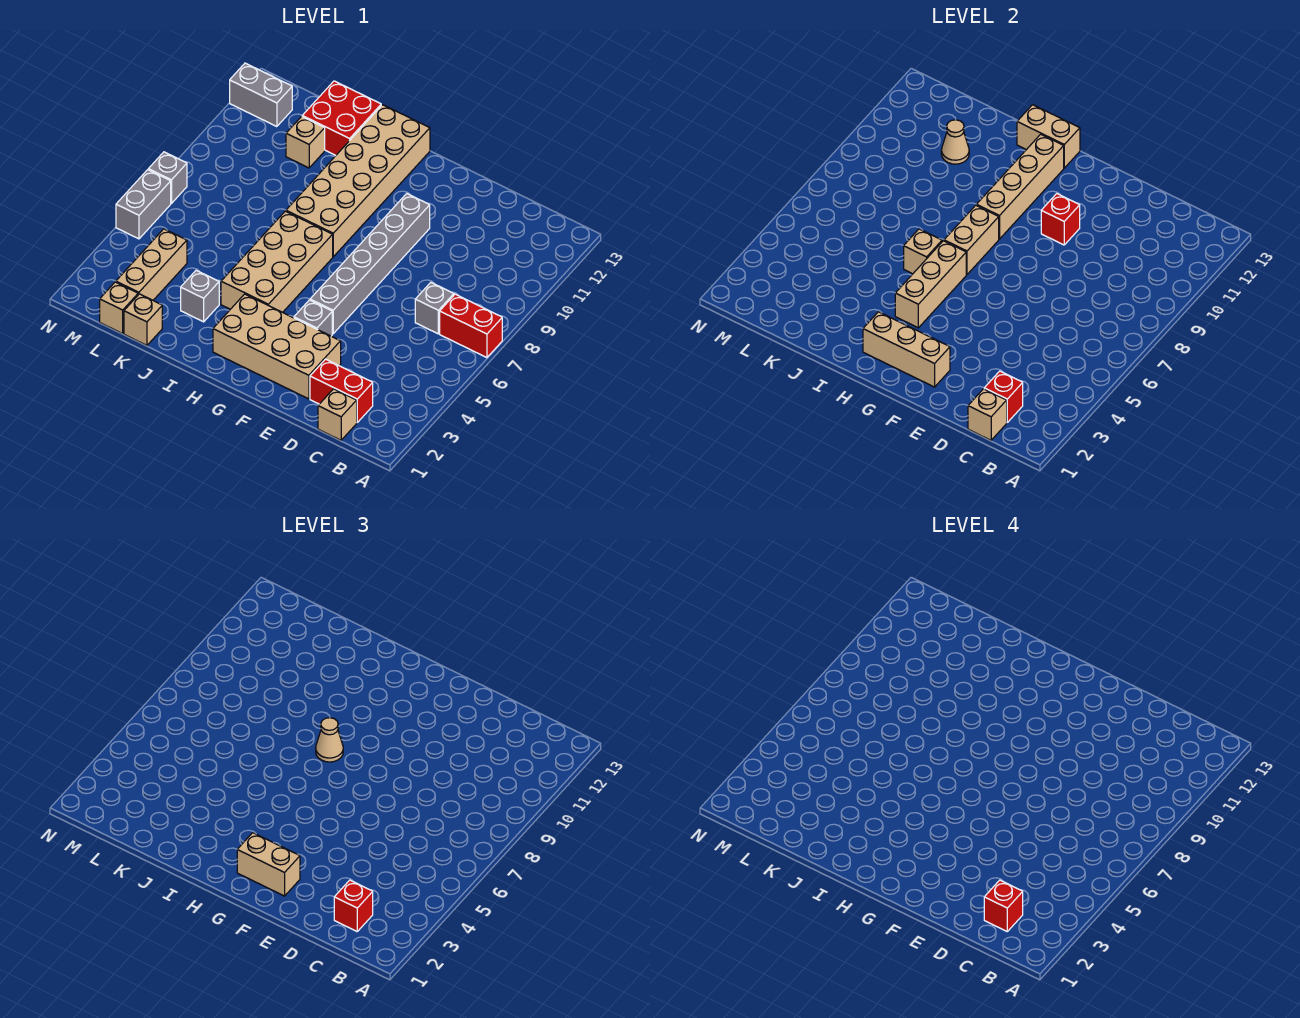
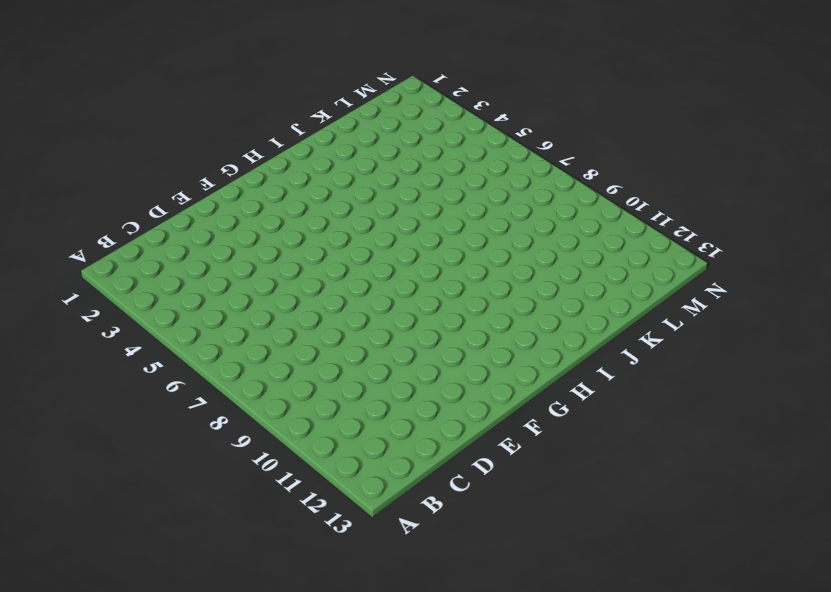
none -> red brick A7:B7 level 1
none -> tan brick C1 level 1
none -> red brick C2:D2 level 1
none -> grey brick C7 level 1

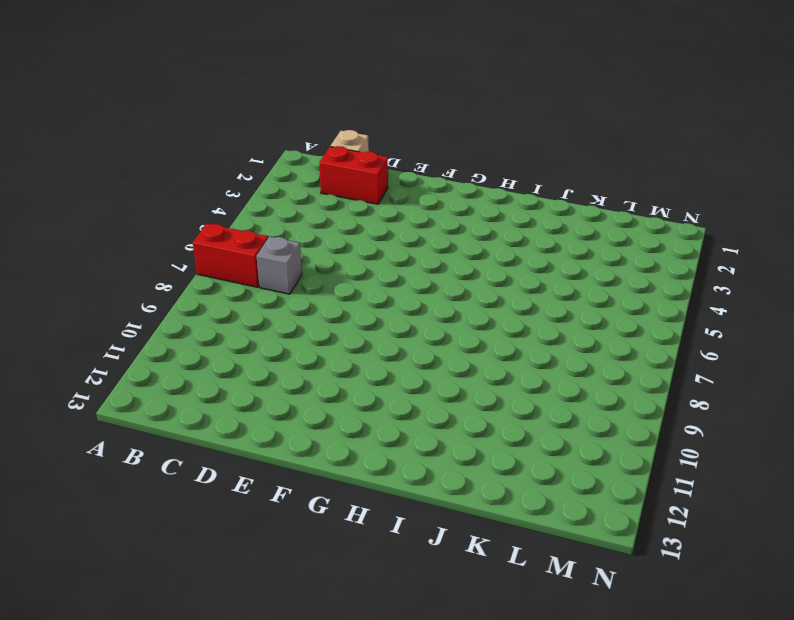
none -> tan brick E2:H3 level 1
none -> grey brick F4 level 1
none -> grey brick F5:F10 level 1
none -> tan brick H4:I7 level 1

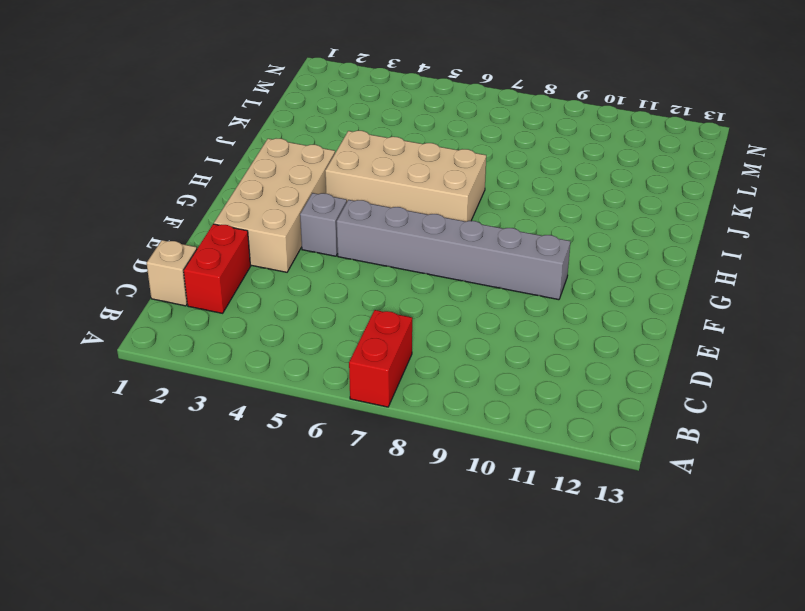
none -> grey brick C7 level 1
none -> tan brick H8:I13 level 1
none -> grey brick J3 level 1
none -> red brick J12:K13 level 1

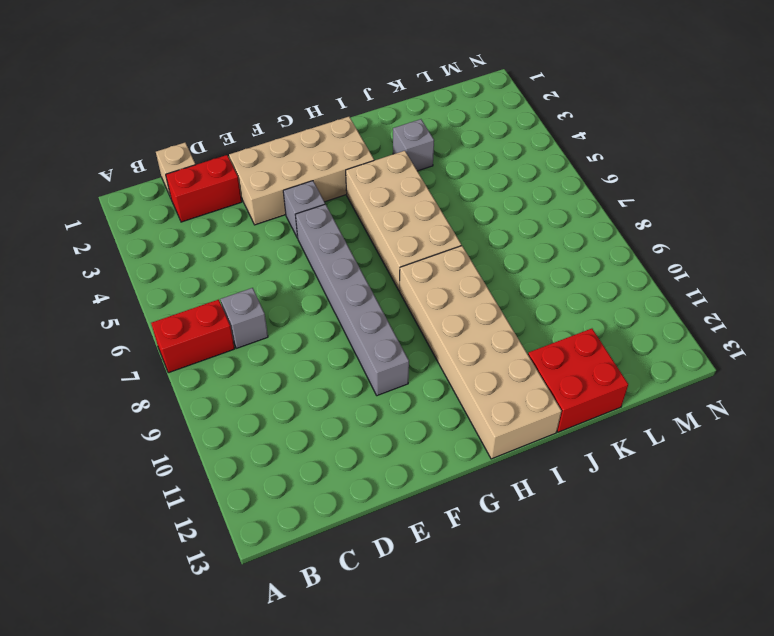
none -> tan brick K1 level 1
none -> tan brick K11 level 1
none -> tan brick L1 level 1
none -> tan brick L2:L4 level 1

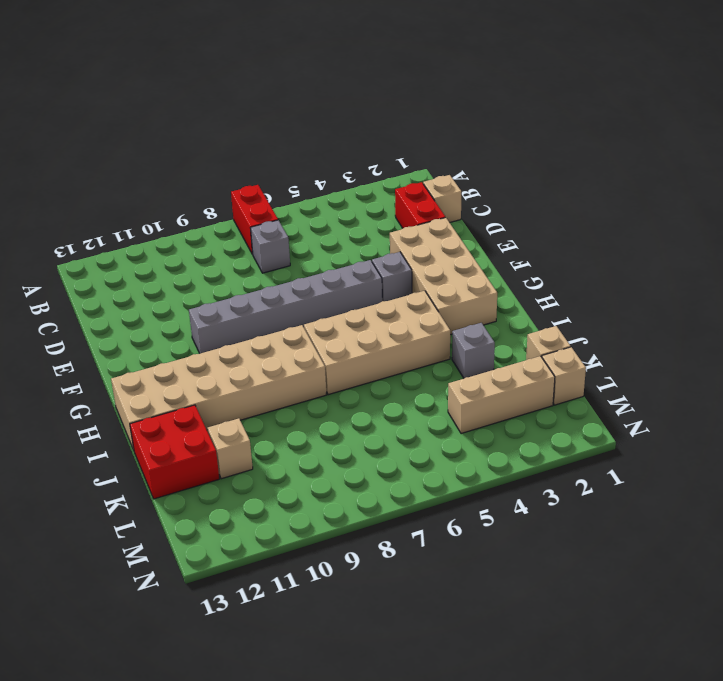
none -> grey brick M12:N12 level 1
none -> grey brick N5:N6 level 1
none -> grey brick N7 level 1
none -> tan brick C1 level 2

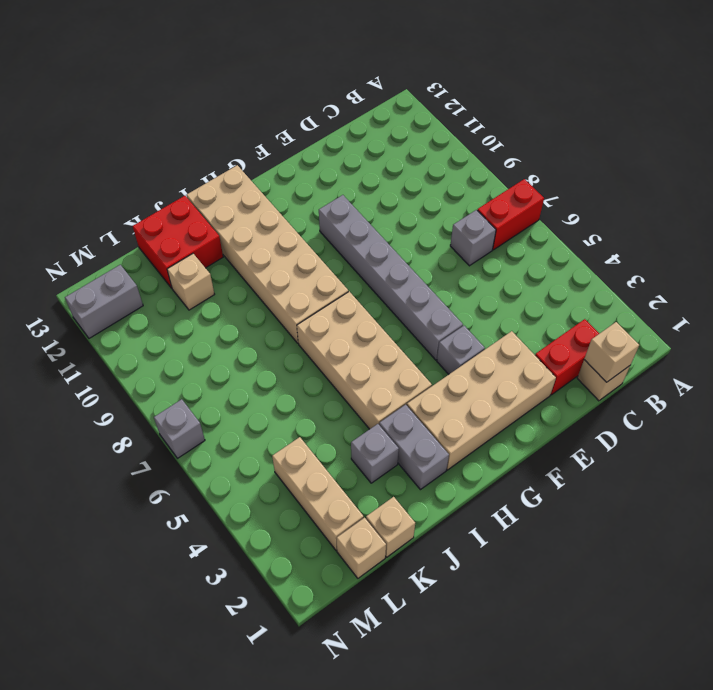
grey brick I2:I3 level 1 -> grey brick N5:N6 level 1
none -> red brick C2 level 2
none -> tan brick F2:H2 level 2
none -> red brick F10 level 2
none -> tan brick H4:H6 level 2

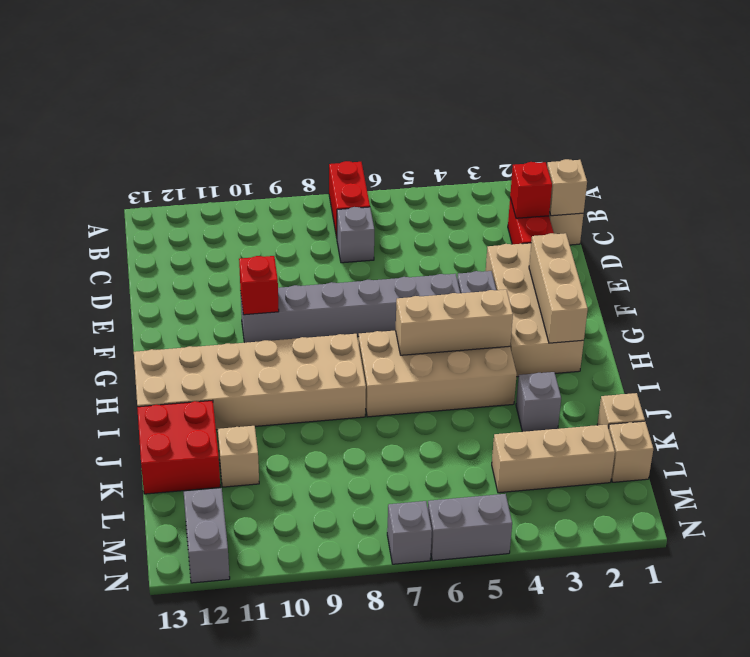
none -> tan brick H7:H8 level 2
none -> tan brick H9:H12 level 2
none -> tan brick H13:I13 level 2
none -> tan brick I6 level 2

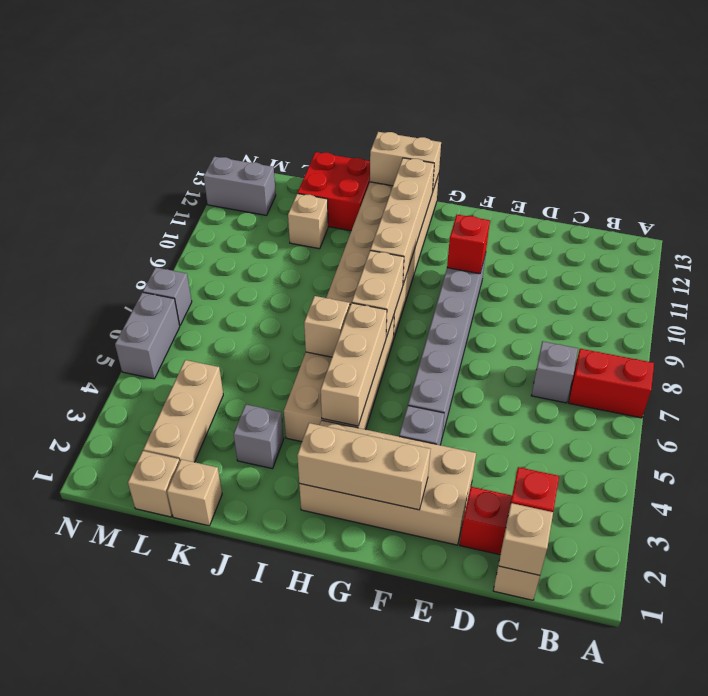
none -> tan cone K11 level 2
none -> red brick C2 level 3
none -> tan brick F2:G2 level 3
none -> tan cone H8 level 3

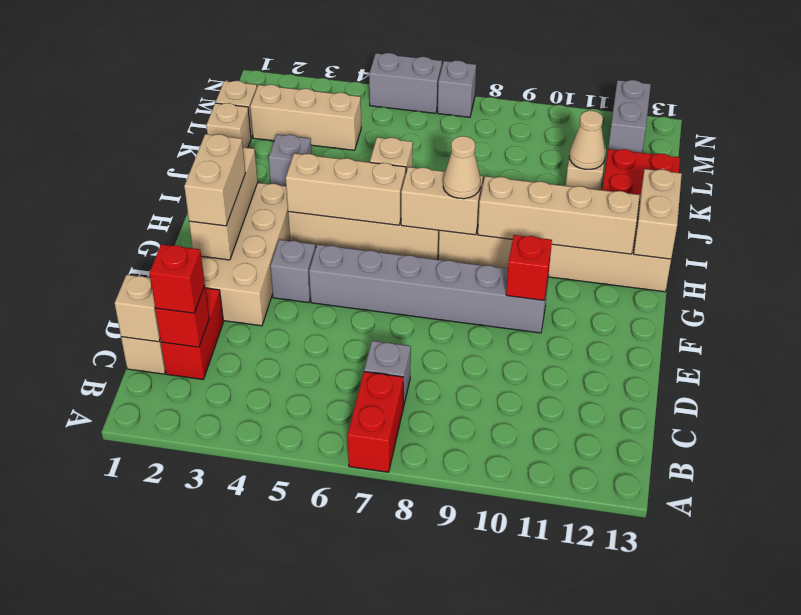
none -> red brick C2 level 4

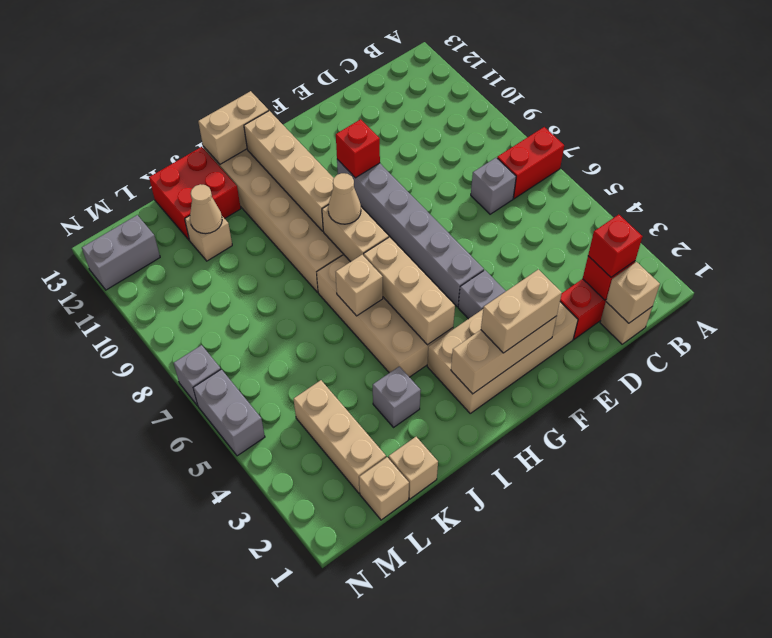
none -> red brick C2 level 4

